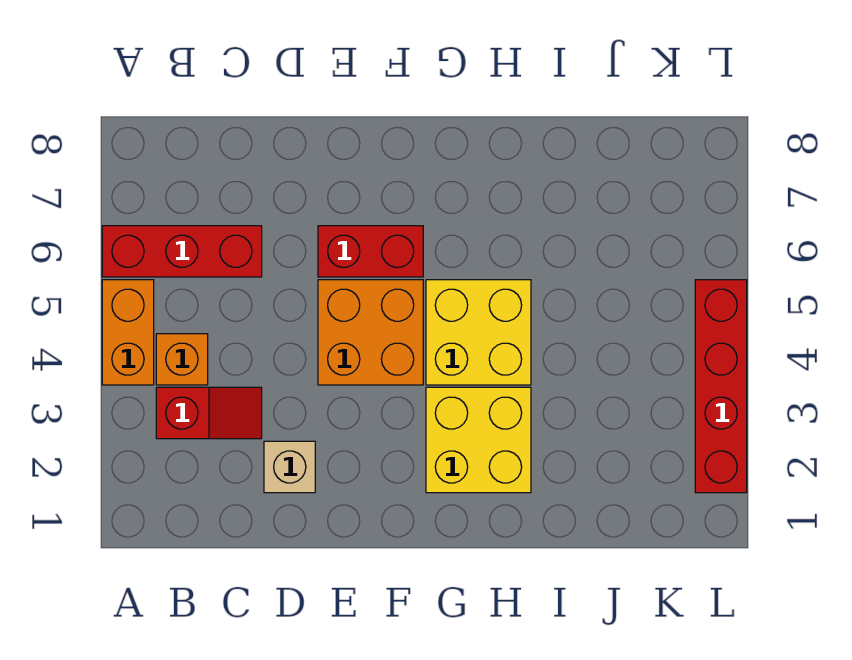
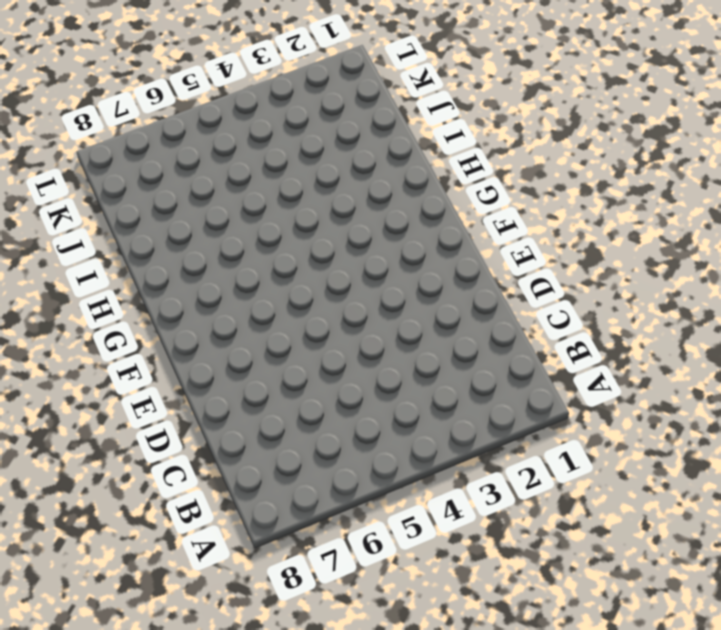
none -> orange brick A4:A5 level 1
none -> red brick A6:C6 level 1

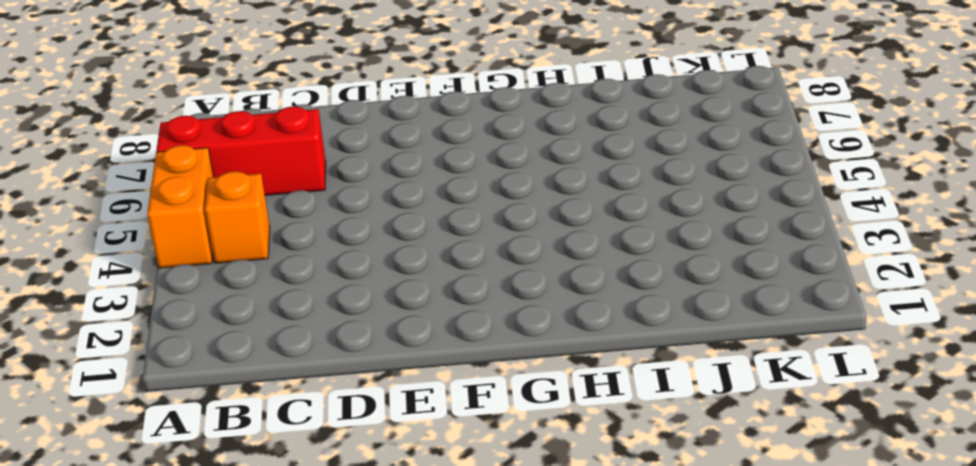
none -> red slope B3:C3 level 1 top B
none -> tan brick D2 level 1

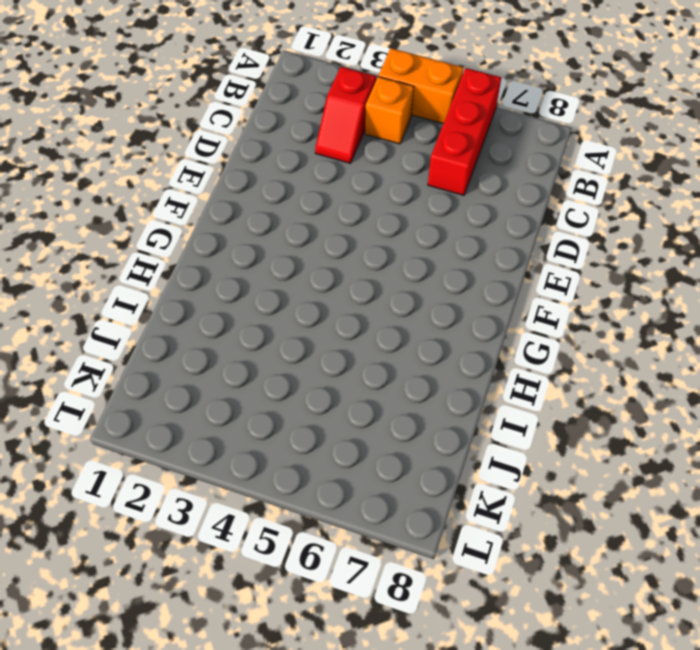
none -> tan brick D2 level 1
none -> orange brick E4:F5 level 1

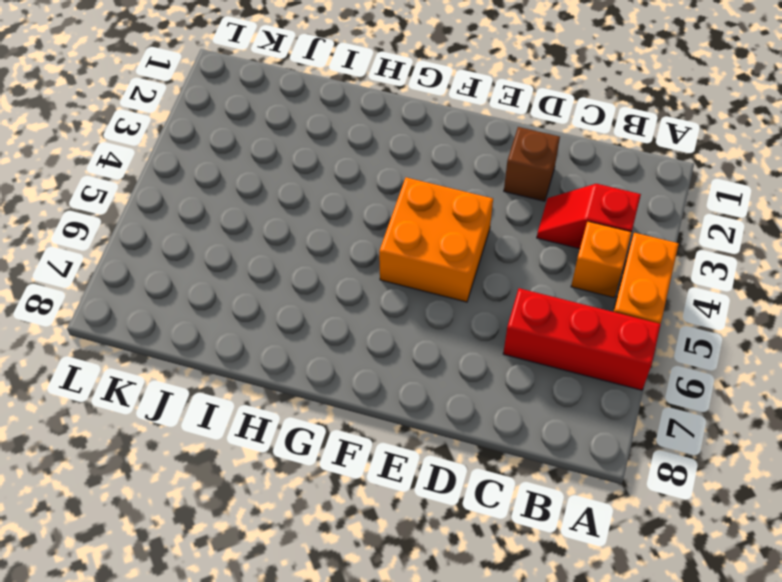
brown brick D2 level 1 -> tan brick D2 level 1
none -> red brick E6:F6 level 1
none -> yellow brick G2:H3 level 1

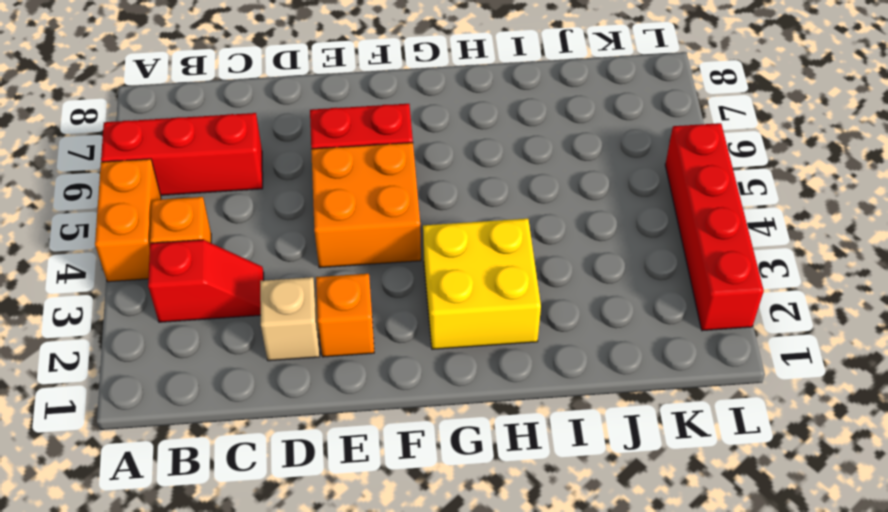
orange brick E2 level 1 -> none
none -> yellow brick G4:H5 level 1

